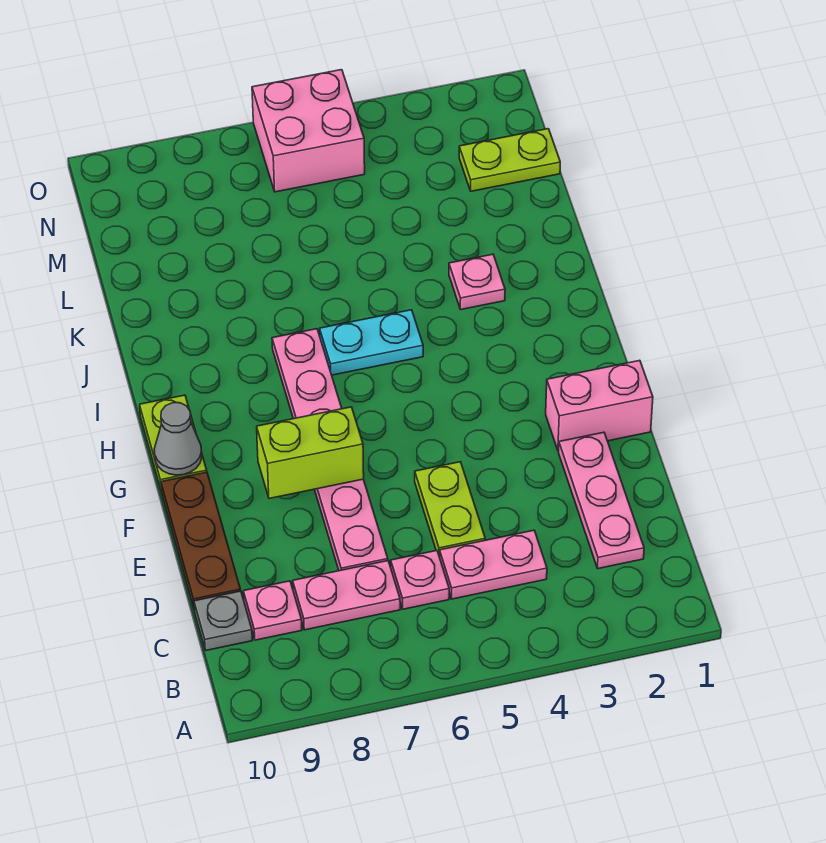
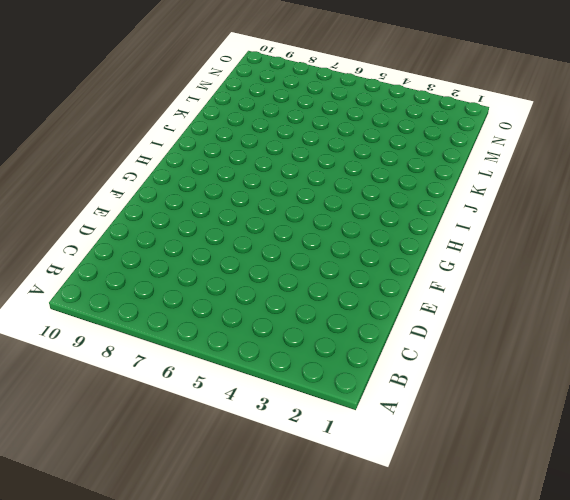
none -> pink plate C2:E2 level 1
none -> pink plate C4:C5 level 1
none -> pink plate C6 level 1

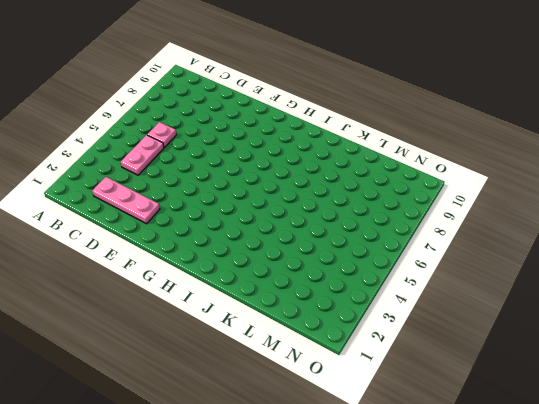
none -> pink plate C7:C8 level 1
none -> pink plate C9 level 1
none -> grey plate C10 level 1

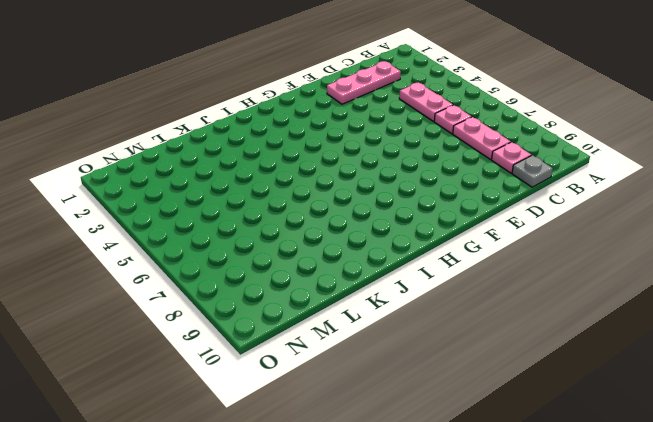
none -> lime plate D5:E5 level 1
none -> pink plate D7:I7 level 1
none -> brown plate D10:F10 level 1

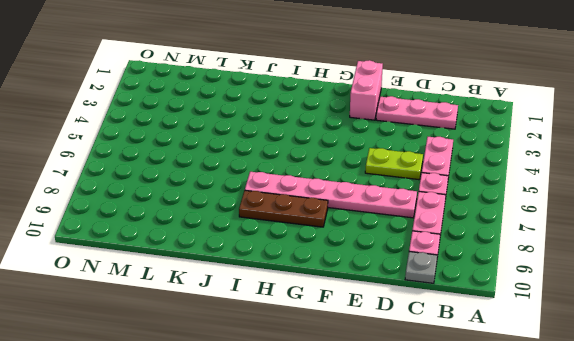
brown plate G8:I8 level 1 -> brown plate D10:F10 level 1
none -> lime plate G10:H10 level 1
none -> cyan plate I5:I6 level 1
none -> pink plate J3 level 1

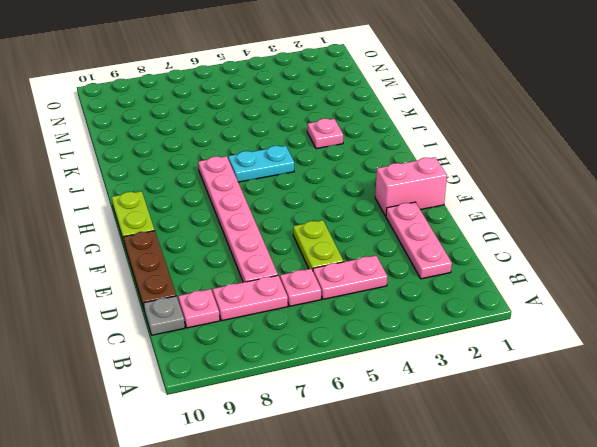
none -> lime plate M1:M2 level 1
none -> pink brick N5:O6 level 1
none -> lime brick F7:F8 level 2

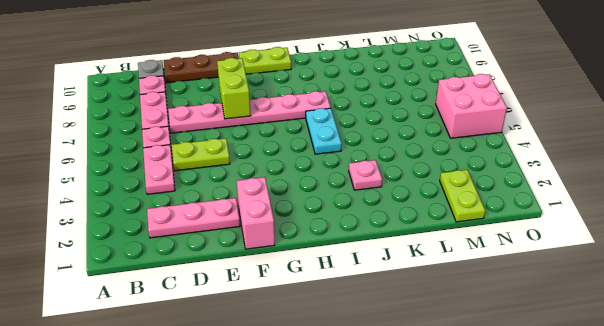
none -> grey cone G10 level 2

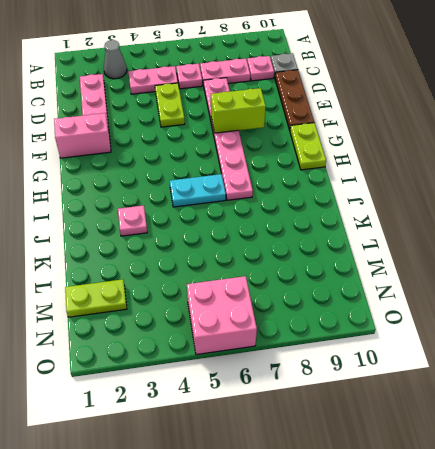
grey cone B3 level 1 -> grey cone G10 level 2

